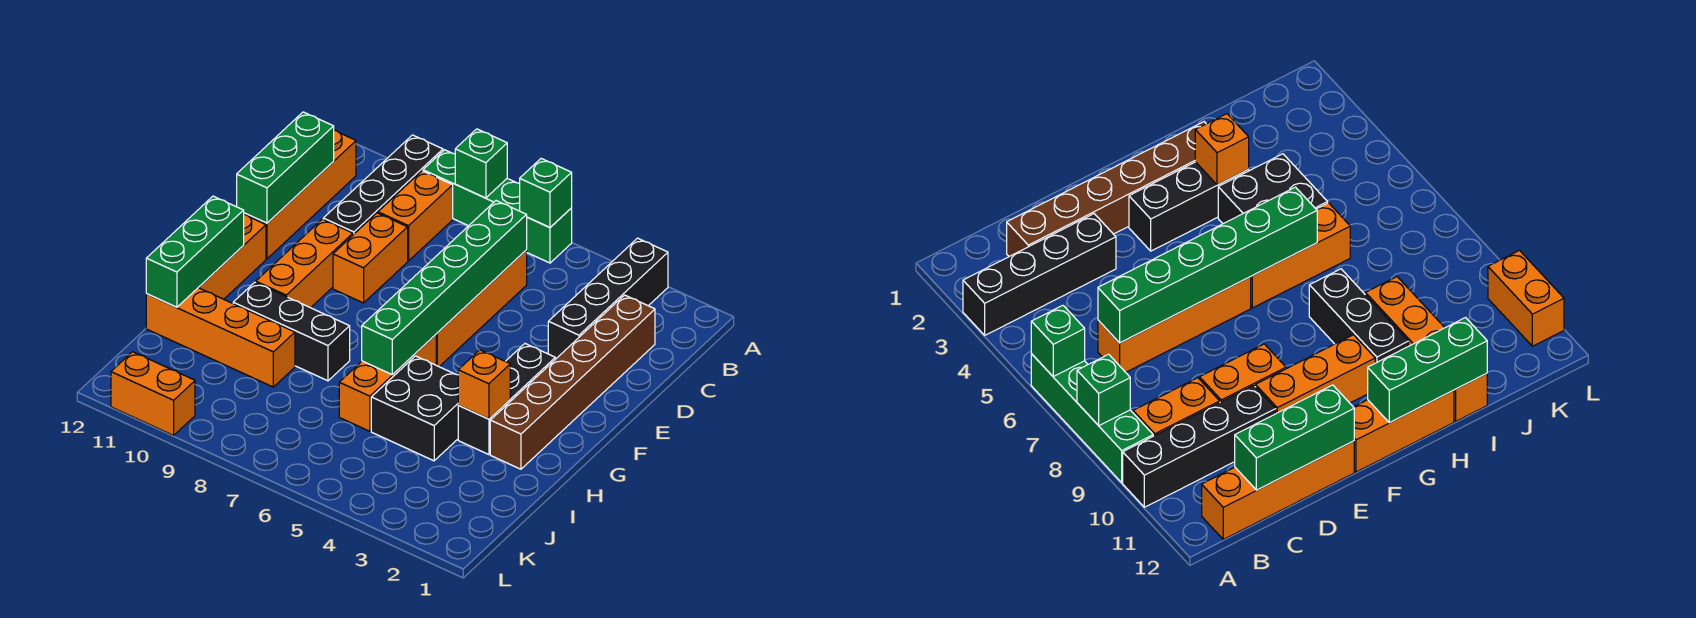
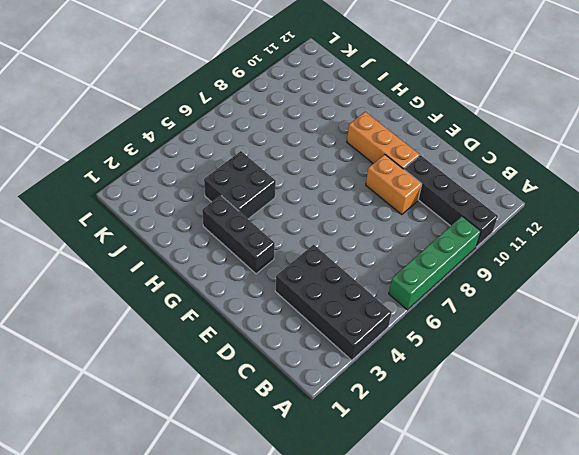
black brick A3:D4 level 1 -> black brick A3:D3 level 1
none -> orange brick B9:C9 level 1
none -> orange brick B12:E12 level 1
none -> brown brick C2:H2 level 1

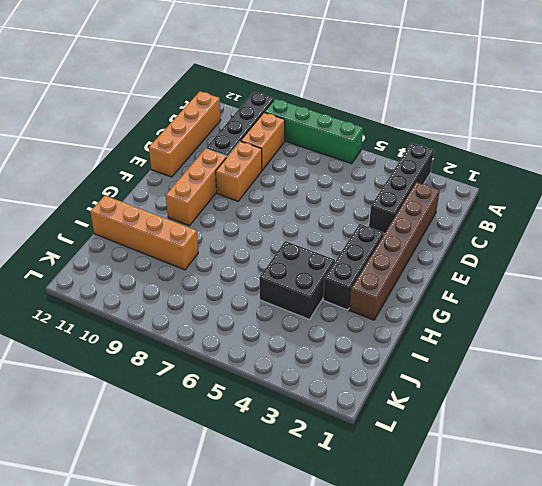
none -> orange brick C6:F6 level 1
none -> orange brick F12:H12 level 1
none -> orange brick G6:I6 level 1

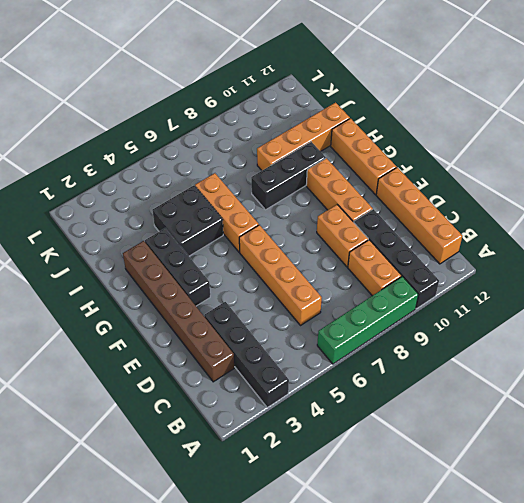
none -> orange brick L10:L11 level 1
none -> green brick A6 level 2
none -> green brick A8 level 2

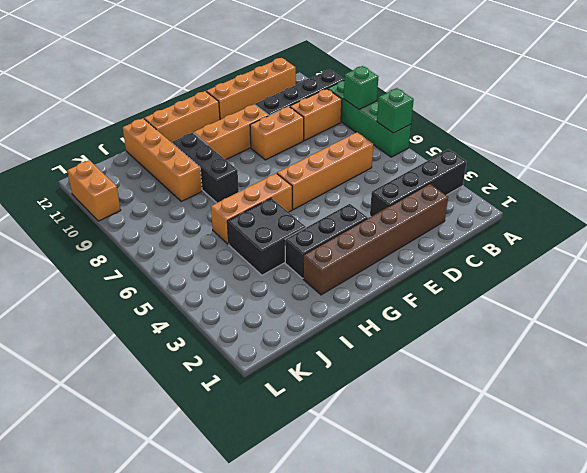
none -> green brick C6:H6 level 2
none -> green brick C12:E12 level 2
none -> green brick G12:I12 level 2

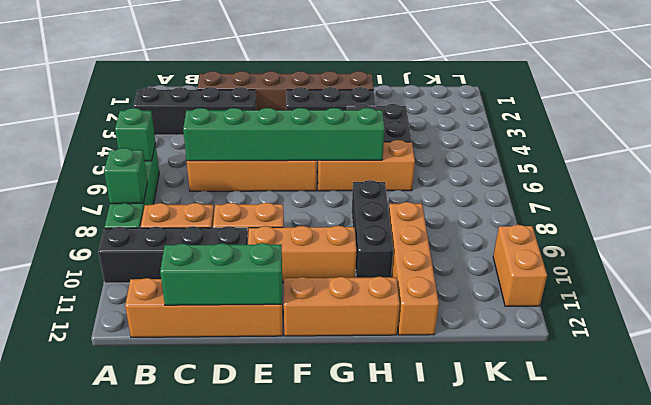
none -> green brick G12:I12 level 2
none -> orange brick H3 level 2

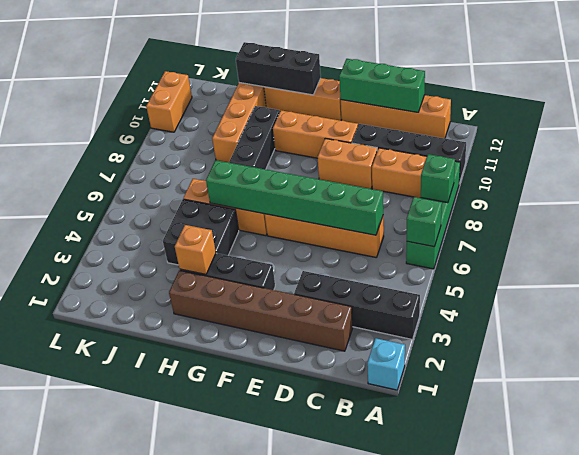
cyan brick A1 level 1 -> none
black brick G12:I12 level 2 -> green brick G12:I12 level 2

